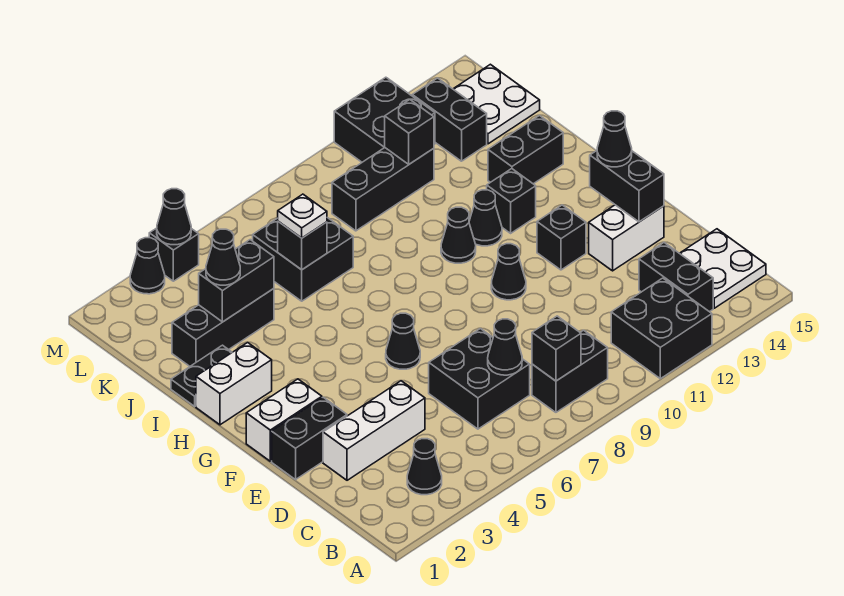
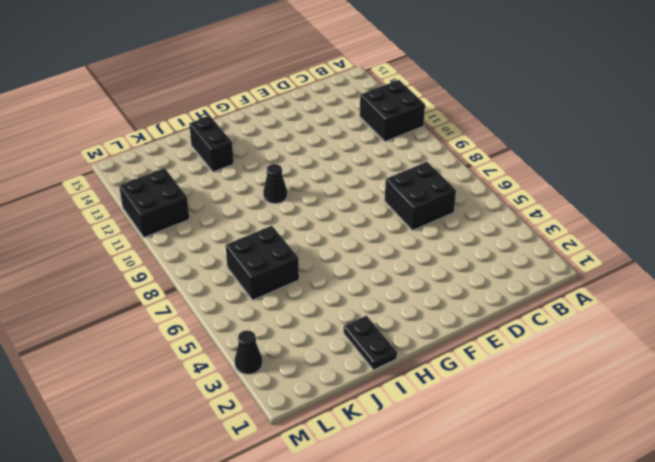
none -> black cone B3 level 1
none -> black brick B8:B9 level 1
none -> black brick B13:C13 level 1
none -> white plate B14:C15 level 1

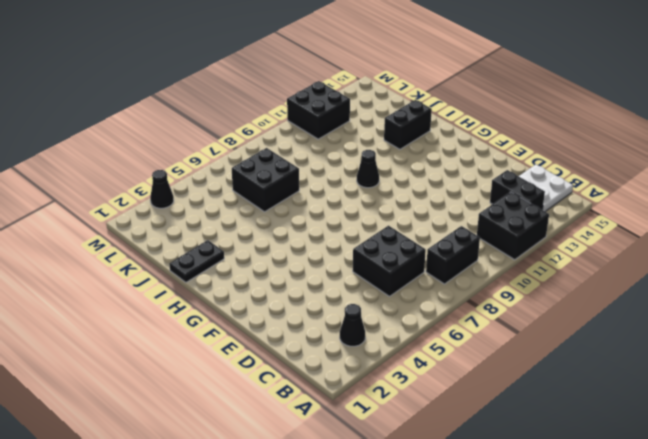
none -> white brick D2:D4 level 1
none -> black brick E1:E2 level 1
none -> white brick E13:E14 level 1
none -> white brick F1:F2 level 1

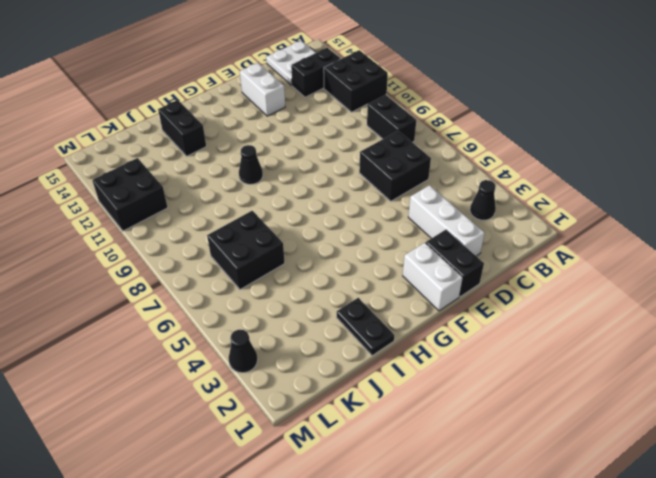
none -> black cone F6 level 1
none -> black cone F10 level 1
none -> black brick F12 level 1
none -> white brick H1:H2 level 1

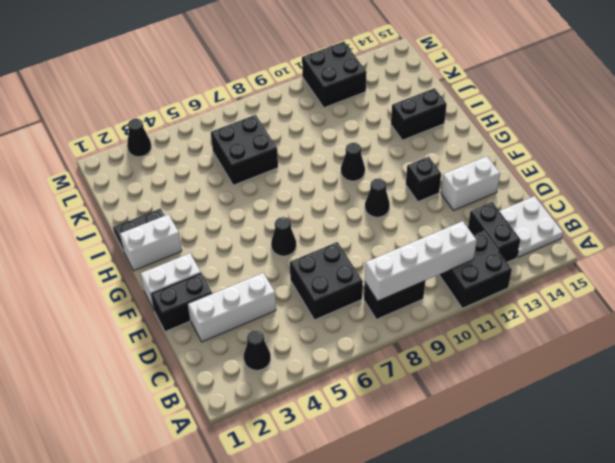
white brick B8:B11 level 2 -> black brick B8 level 2
none -> black cone H11 level 1
none -> black brick H12 level 1
none -> black brick J2:J4 level 1
none -> black brick K9:K11 level 1

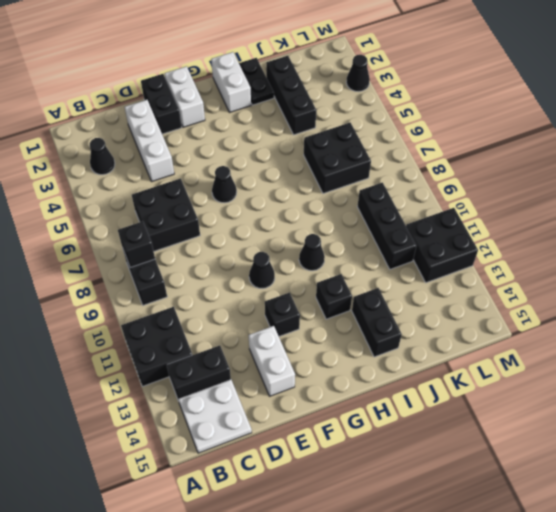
none -> black cone H11 level 1
none -> black brick K13:L13 level 1
none -> white plate K14:L15 level 1
none -> black brick M4 level 1

